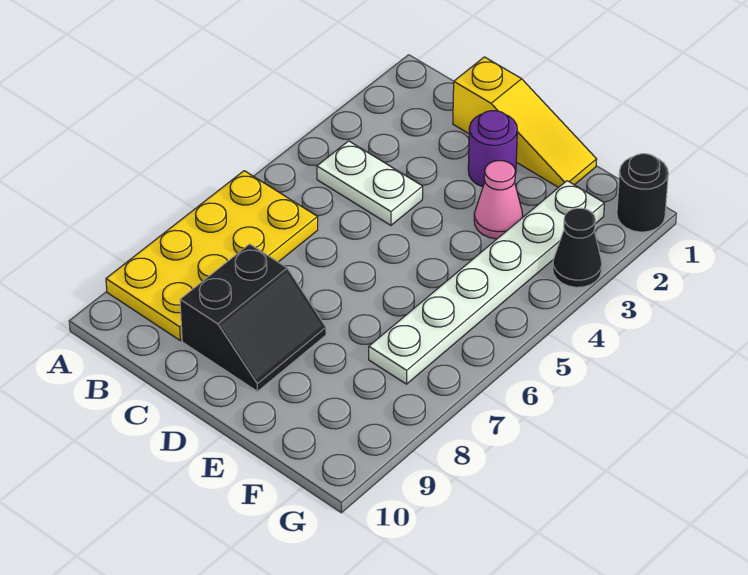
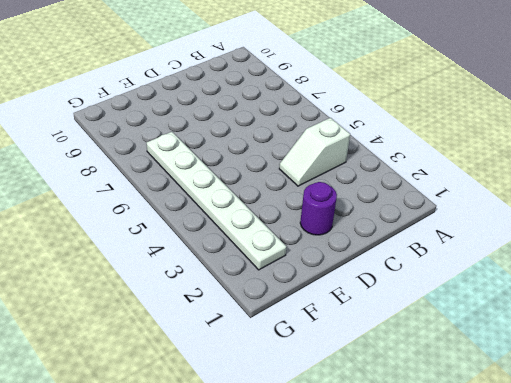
white slope B4:C4 level 1 top B -> white plate B4:C4 level 1
none -> yellow plate A6:B9 level 1
none -> yellow slope C1:E1 level 1 top C

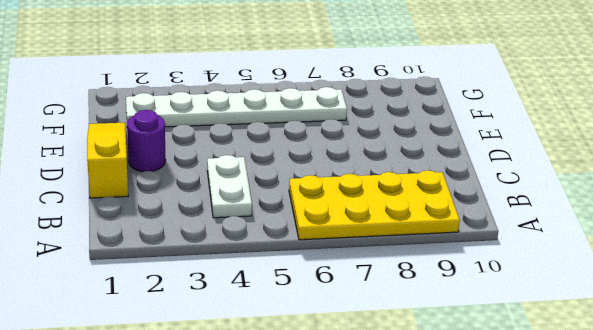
none -> black slope C8:D9 level 1 top C
none -> pink cone E3 level 1

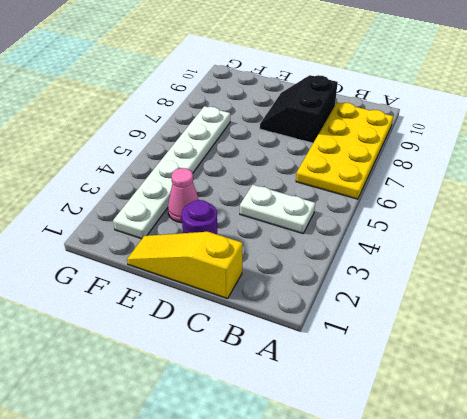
none -> black round brick G1 level 1
none -> black cone G3 level 1

